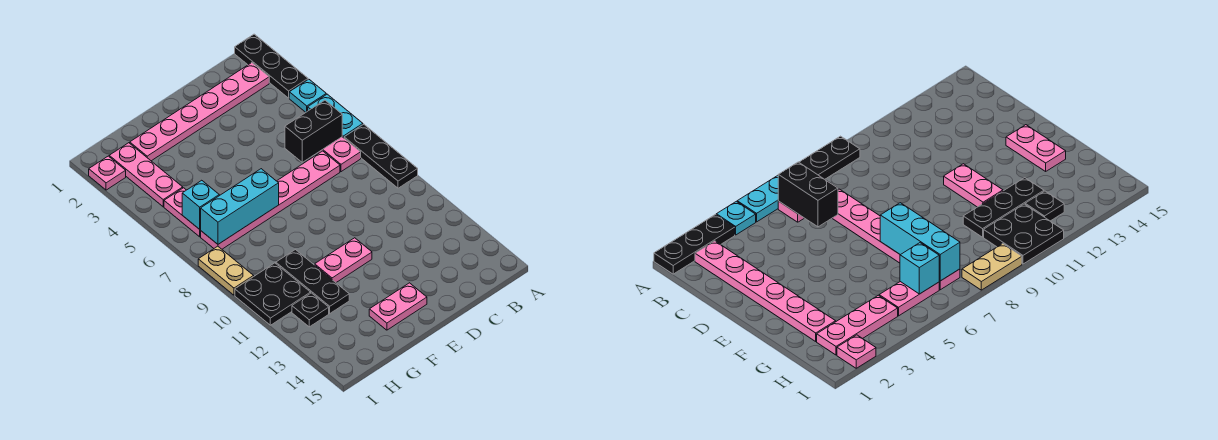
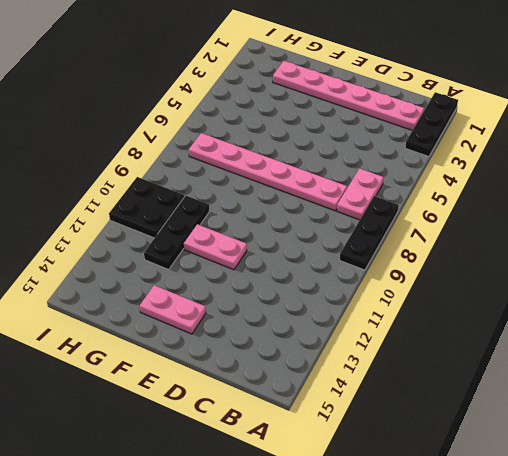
none -> cyan plate A4 level 1
none -> cyan plate A5:A6 level 1
none -> pink plate H2:H4 level 1

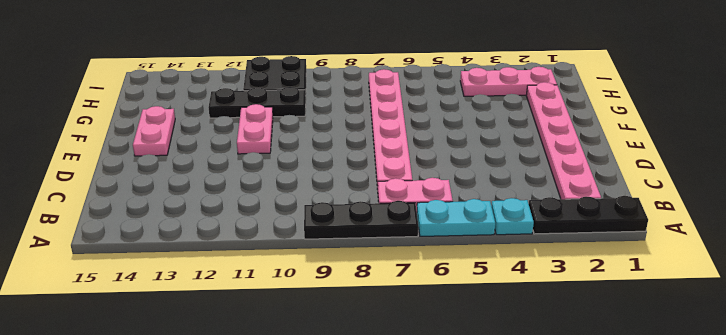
none -> pink plate H5:H6 level 1
none -> black plate H12 level 1
none -> pink plate I2 level 1

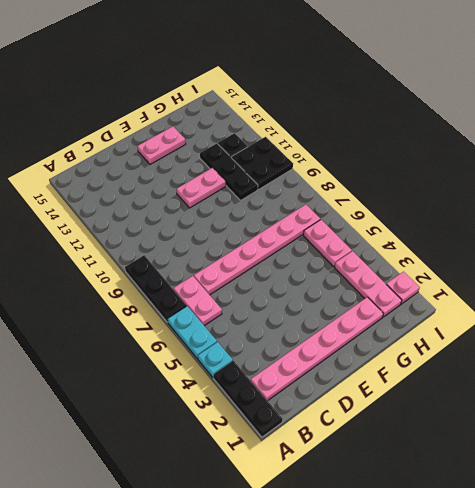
none -> tan plate I8:I9 level 1
none -> black brick B6:C6 level 2
none -> cyan brick F7:H7 level 2

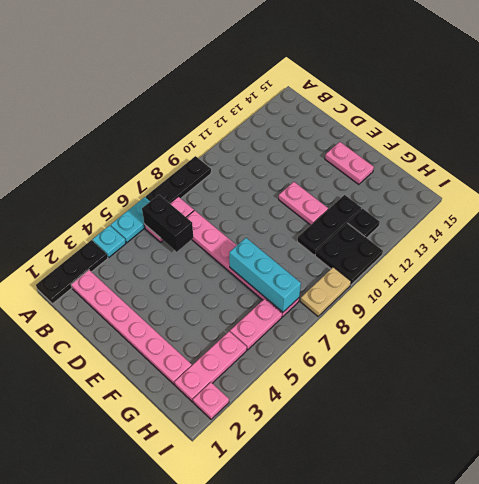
none -> cyan brick H6 level 2

